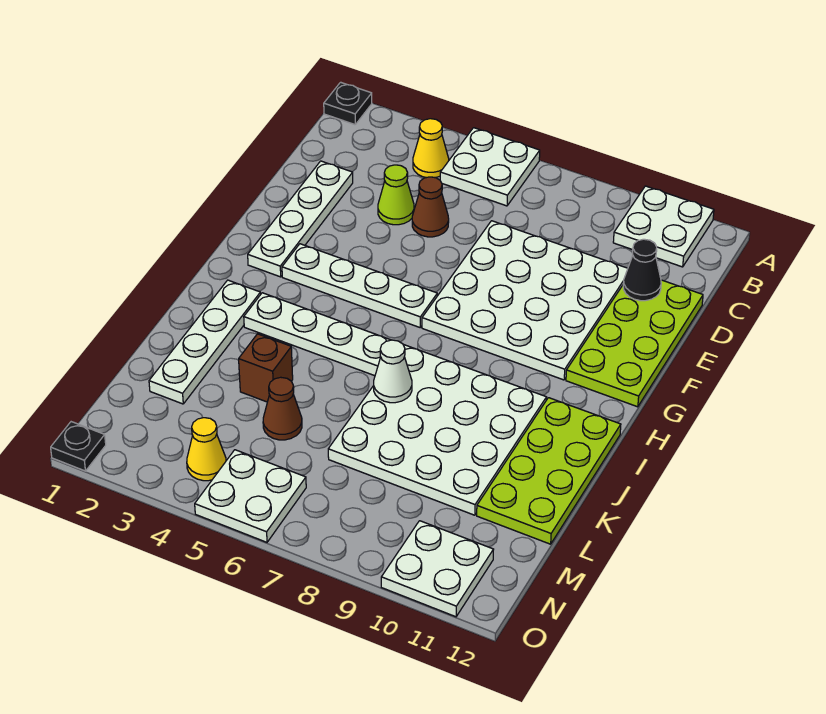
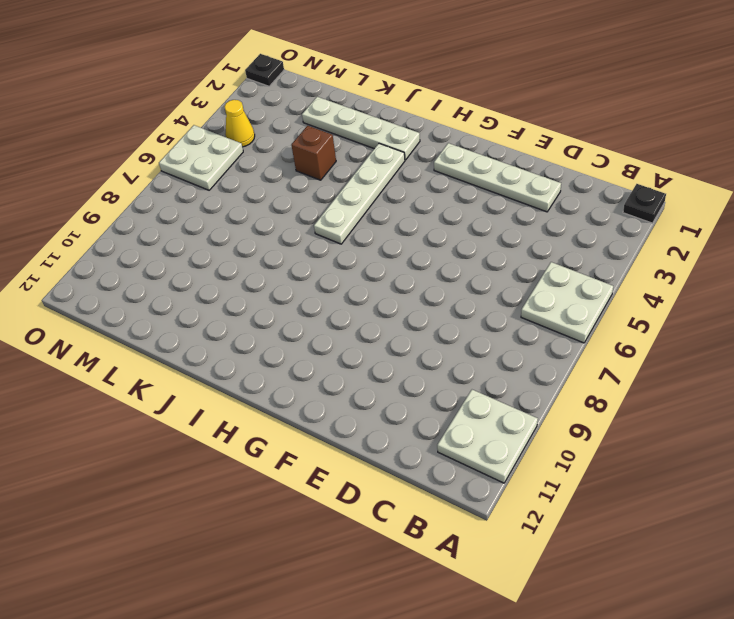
none -> yellow cone B4 level 1
none -> lime cone D4 level 1
none -> brown cone D5 level 1

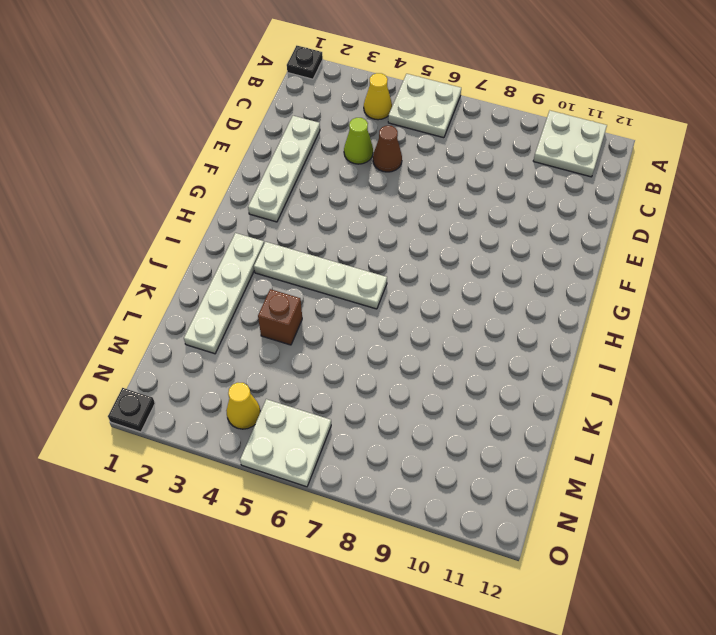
none -> white plate D7:G10 level 1
none -> lime plate D11:G12 level 1
none -> white plate G3:G6 level 1

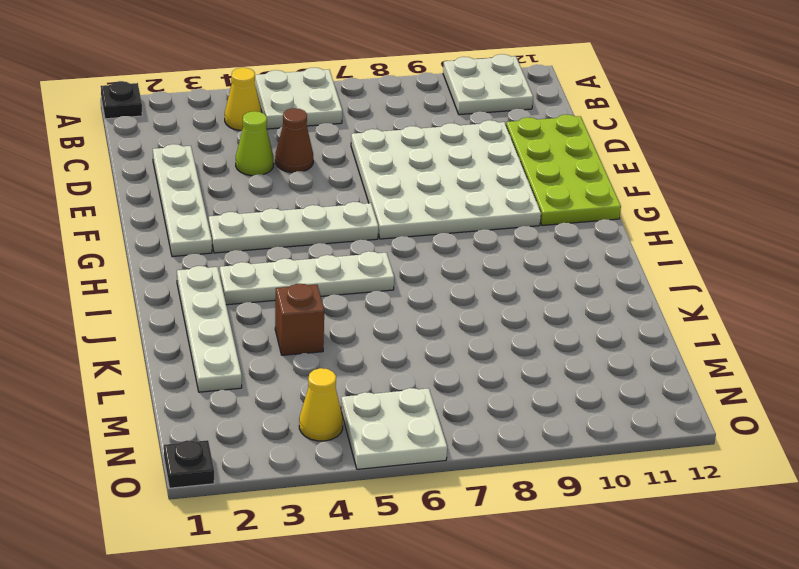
none -> white plate I7:L10 level 1
none -> lime plate I11:L12 level 1
none -> brown cone L5 level 1

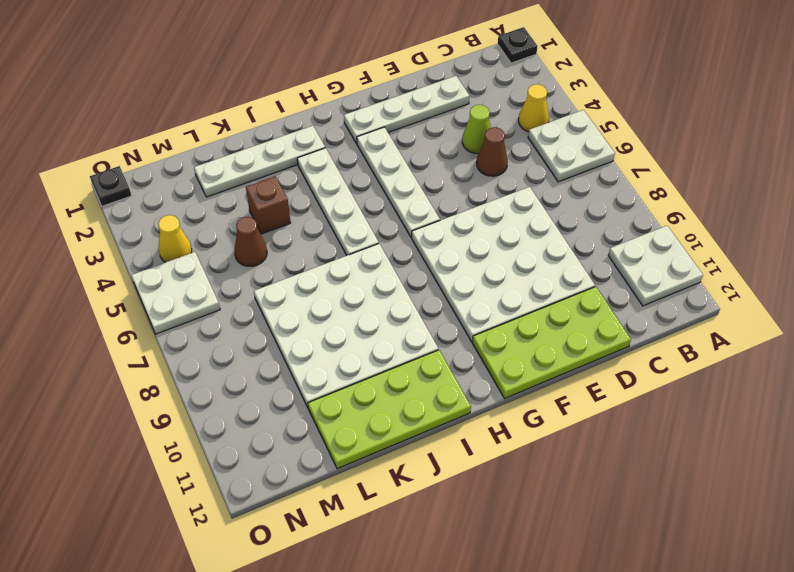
none -> white plate N10:O11 level 1
none -> black cone D11 level 2
none -> white cone J7 level 2

